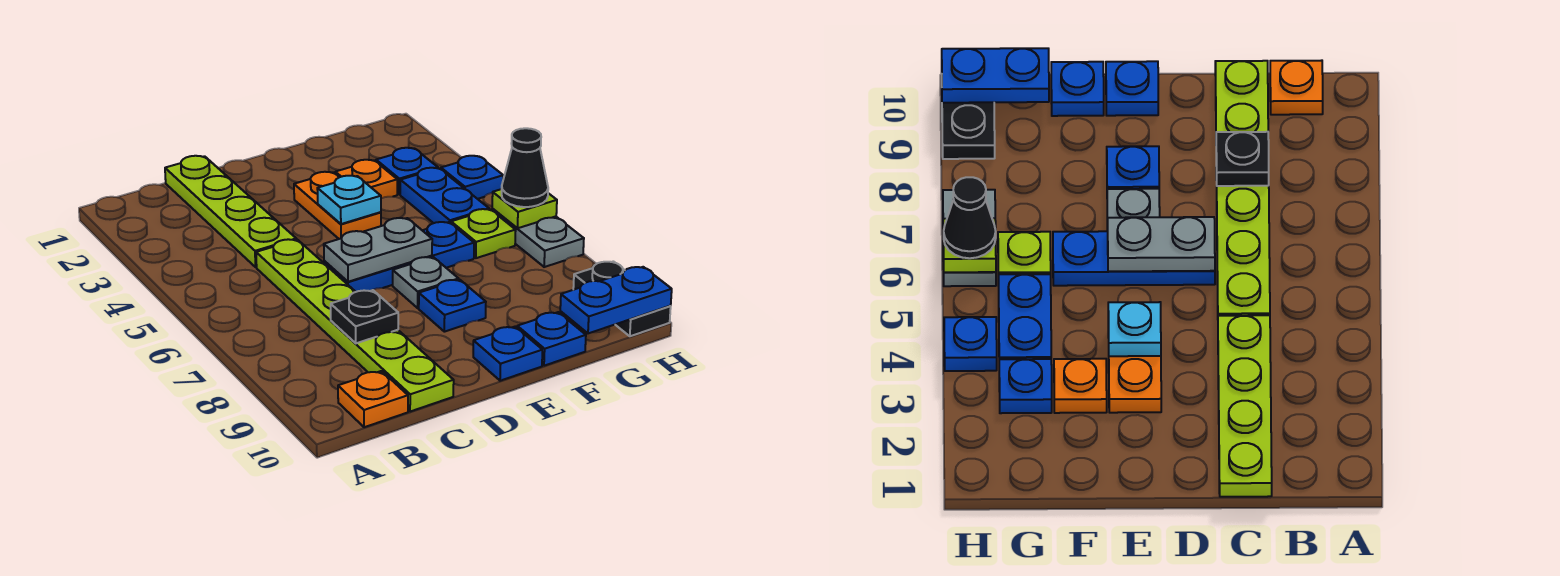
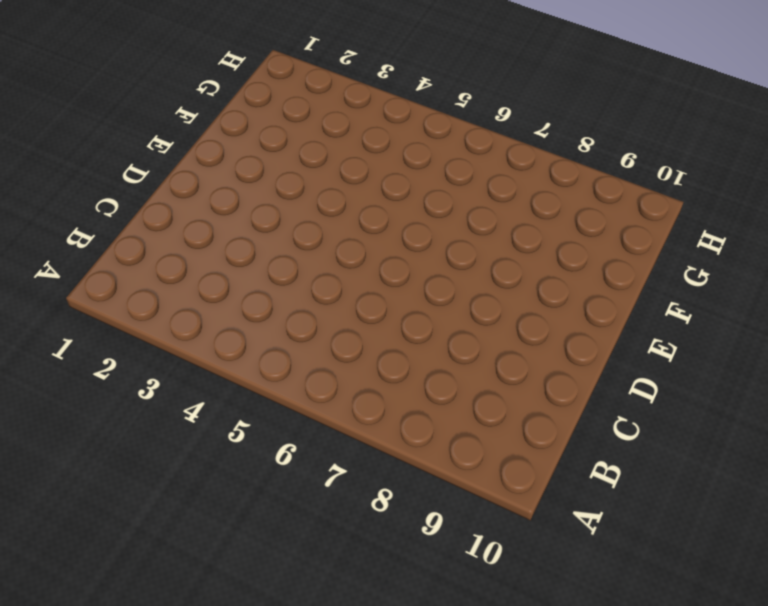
none -> orange plate B10 level 1
none -> lime plate C1:C4 level 1
none -> lime plate C5:C10 level 1

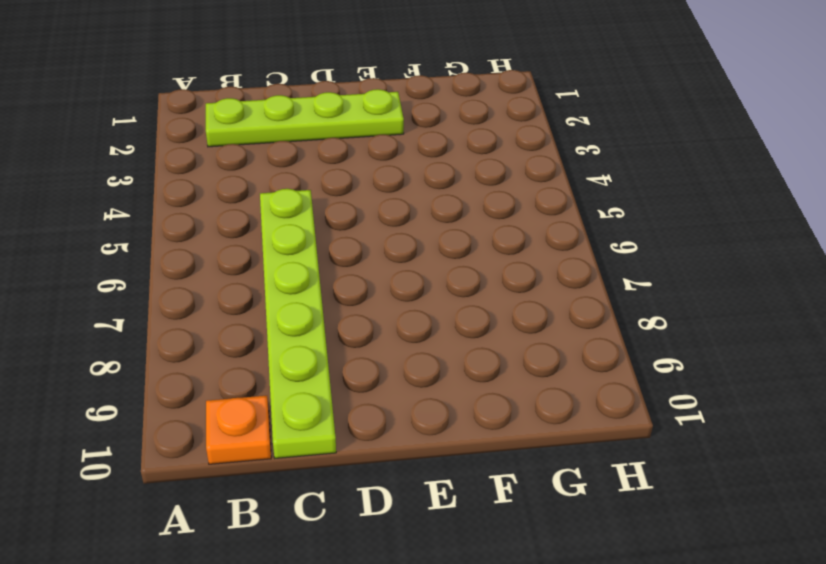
lime plate B2:E2 level 1 -> lime plate C1:C4 level 1
none -> blue plate D6:F6 level 1
none -> orange plate E3:E4 level 1
none -> grey plate E7 level 1

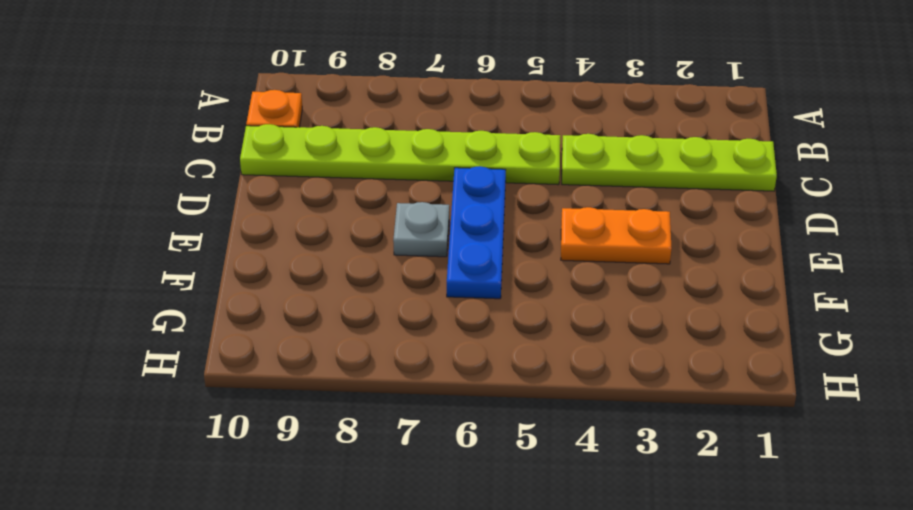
none -> blue plate E8 level 1
none -> blue plate E10 level 1
none -> orange plate F3 level 1

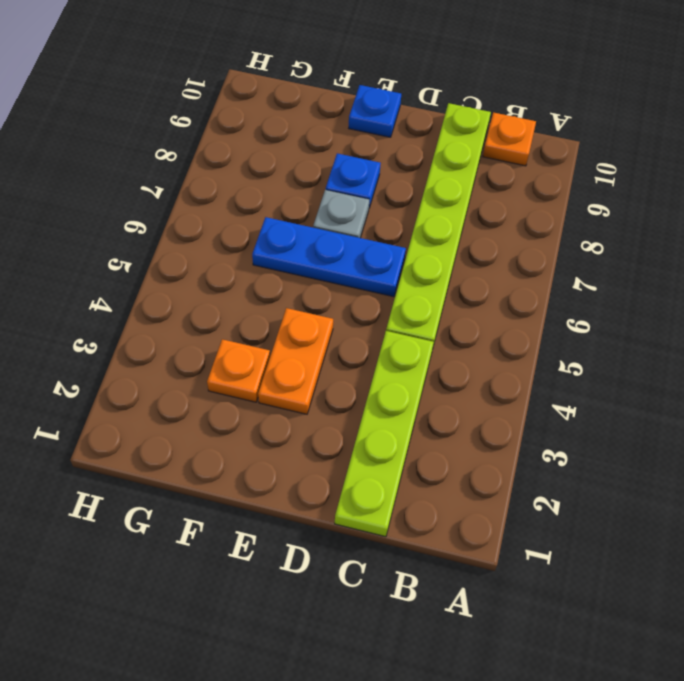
none -> blue plate F10 level 1
none -> blue plate G3 level 1
none -> blue plate G4:G5 level 1

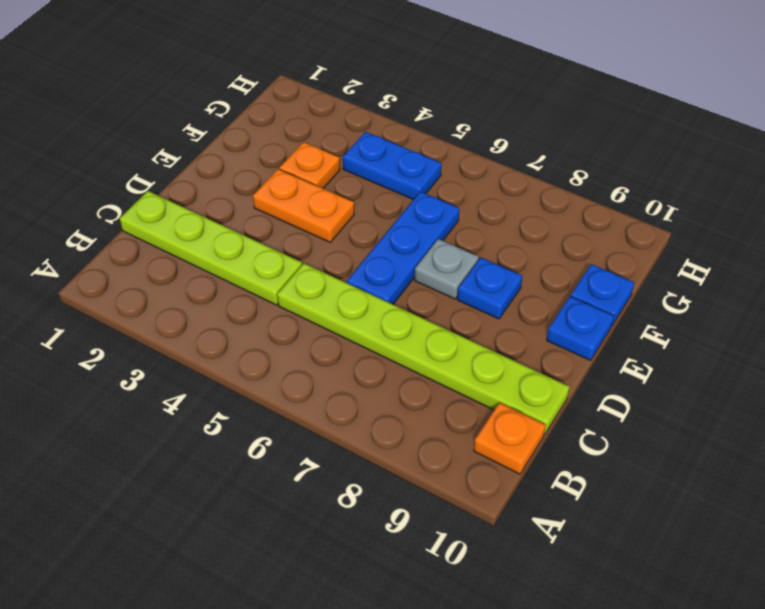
none -> blue plate G3 level 1
none -> lime plate G6 level 1
none -> blue plate H4 level 1

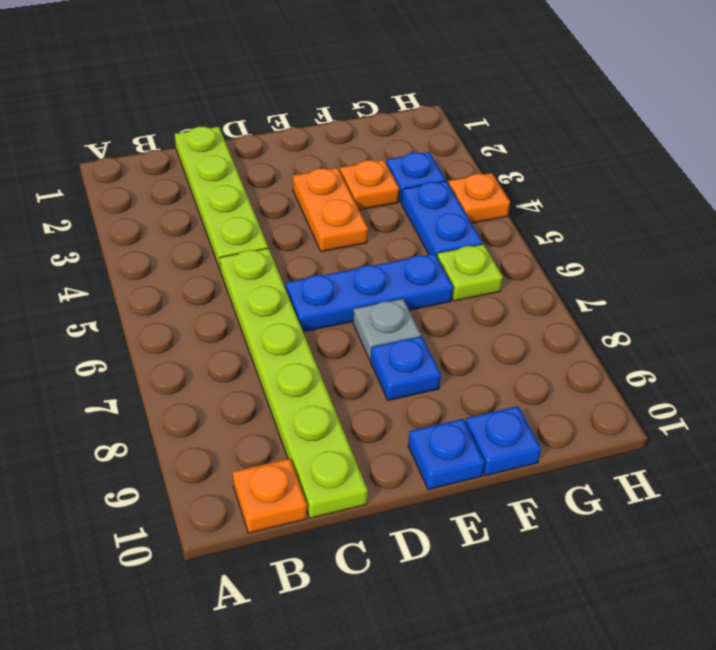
orange plate H4 level 1 -> blue plate H4 level 1
none -> grey plate H6:H7 level 1
none -> black plate H9:H10 level 1
none -> black plate C8 level 2

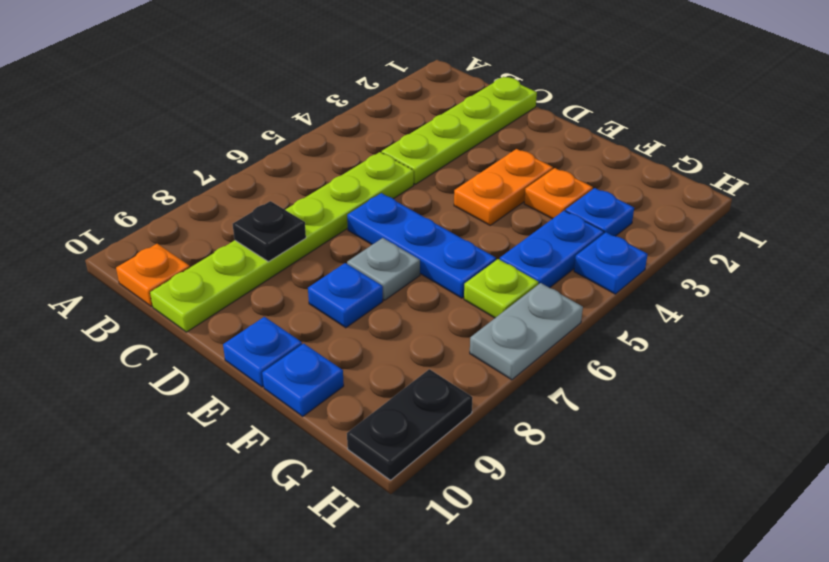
none -> grey plate D6:E6 level 2
none -> cyan plate E4 level 2
none -> blue plate G10:H10 level 2

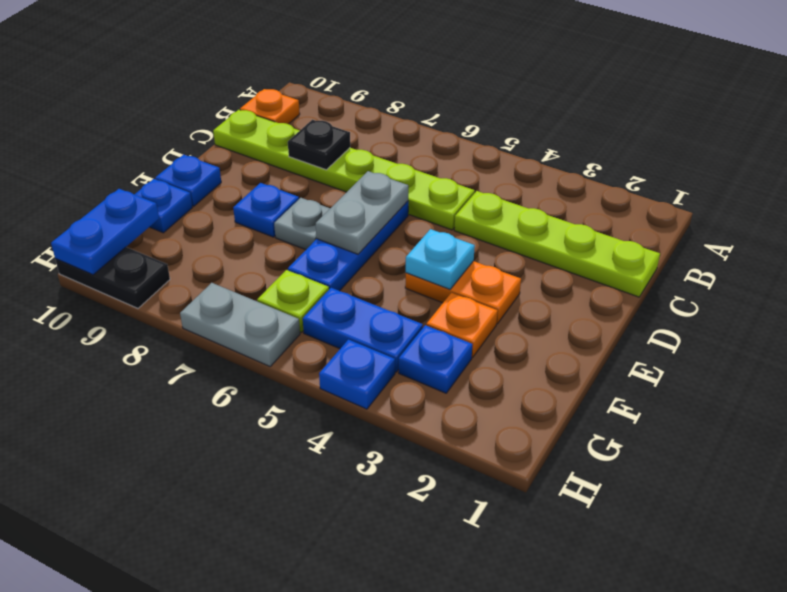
none -> lime plate H6 level 2
none -> black cone H6 level 3

